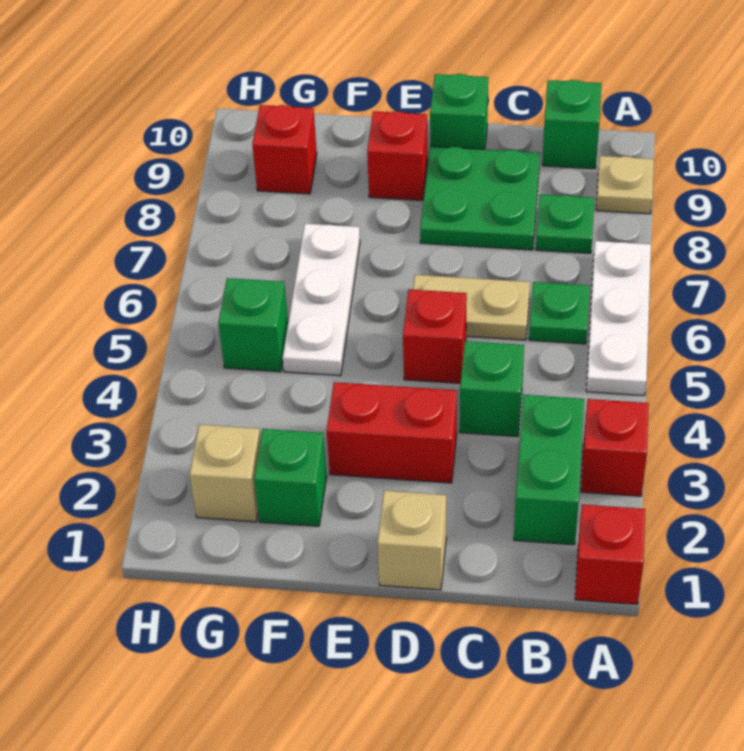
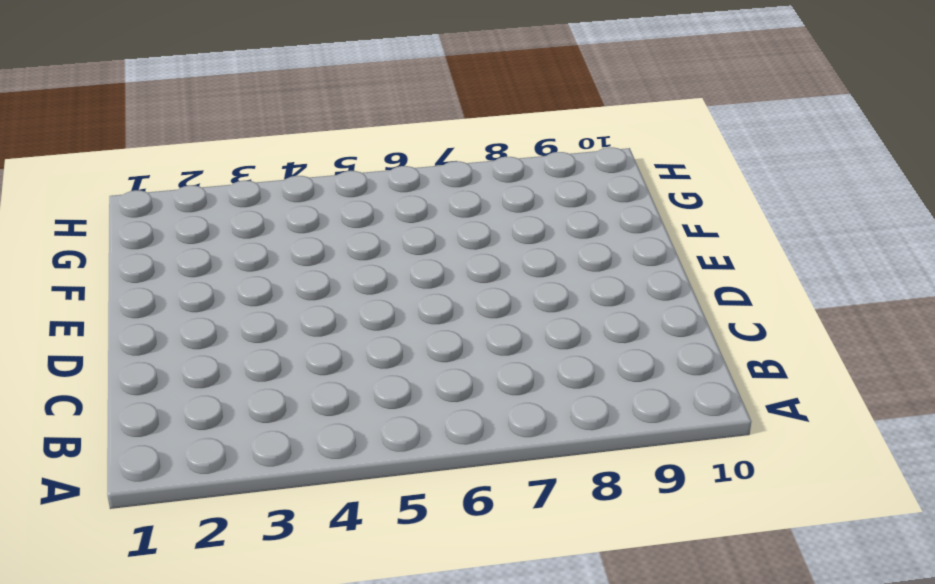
none -> red brick A1 level 1
none -> red brick A3 level 1
none -> white plate A5:A7 level 1

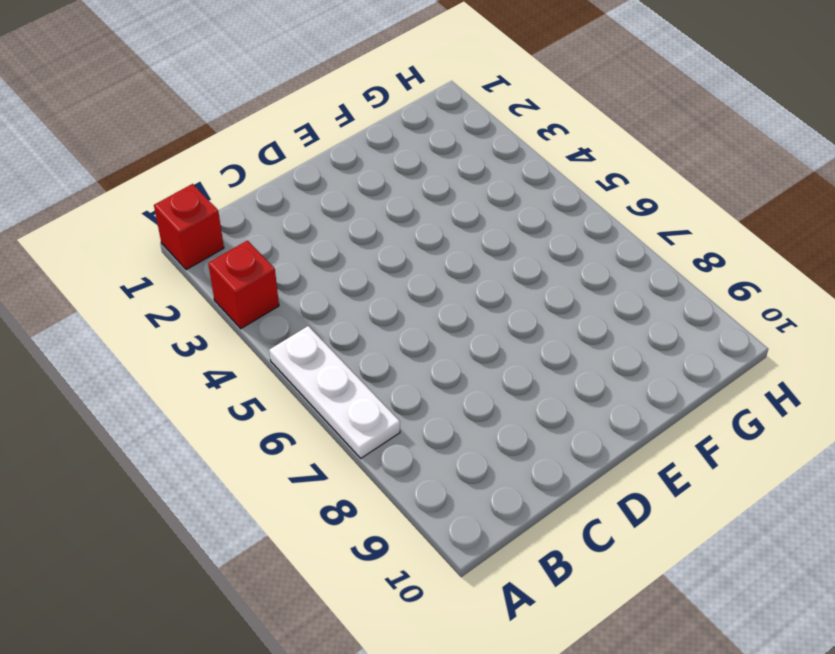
none -> tan plate A9 level 1
none -> green brick B2:B3 level 1
none -> green plate B6 level 1

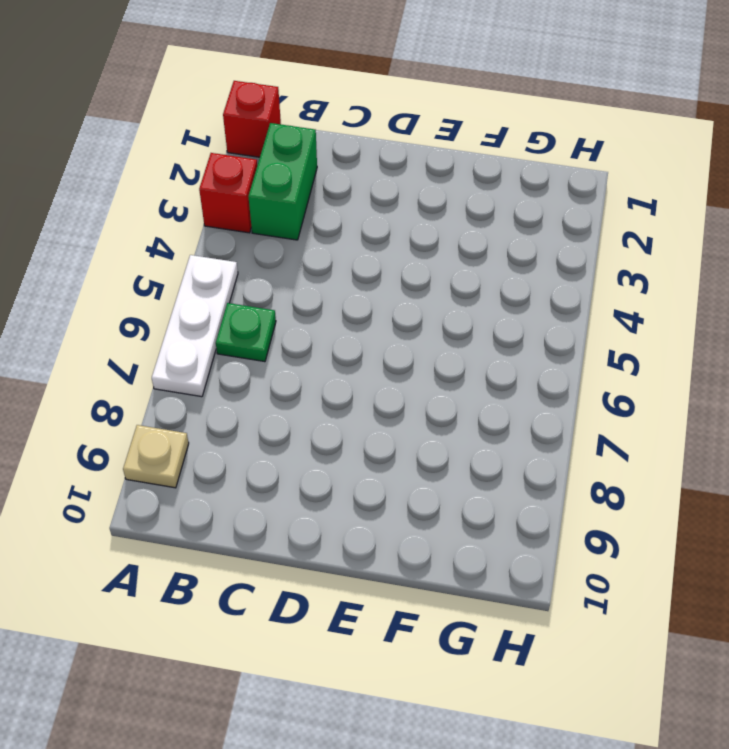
none -> green plate B8 level 1
none -> green brick B10 level 1
none -> green brick C4 level 1

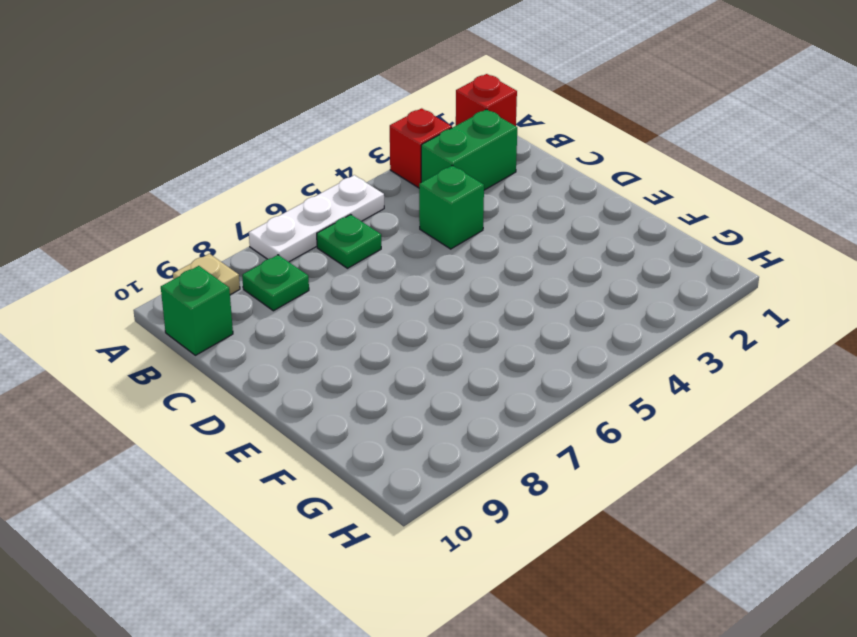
none -> tan plate C6:D6 level 1
none -> green plate C8:D9 level 1
none -> tan brick D1 level 1

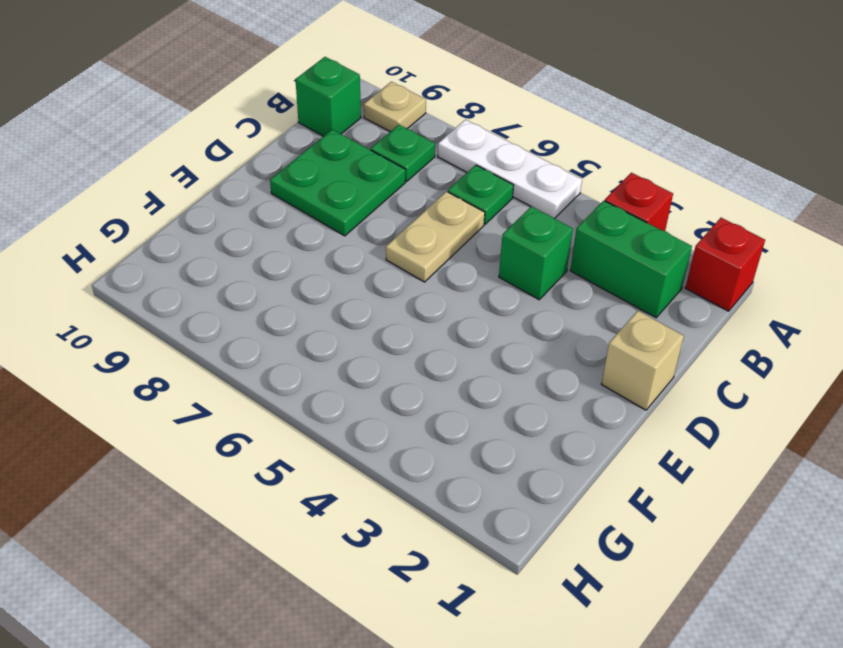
none -> red brick D3:E3 level 1
none -> red brick D5 level 1
none -> green brick D10 level 1

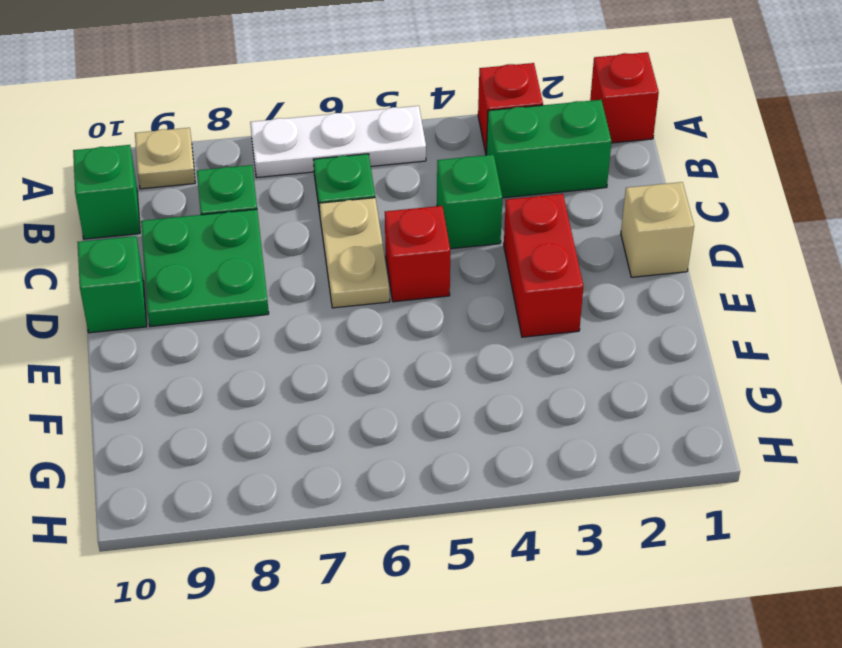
none -> red brick E9 level 1
none -> green brick F2 level 1
none -> white plate F5:F7 level 1

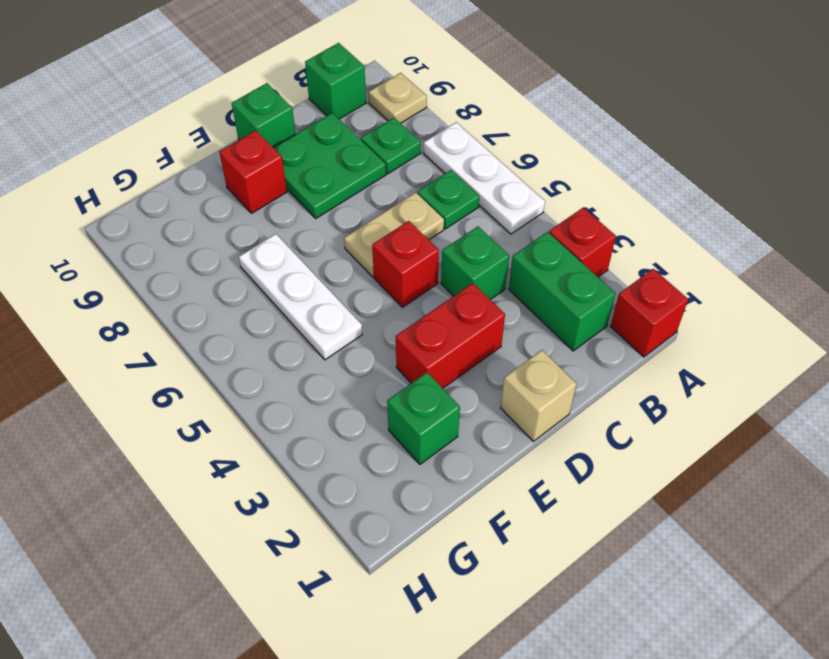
none -> tan brick G2 level 1
none -> green brick G5 level 1
none -> red brick G9 level 1

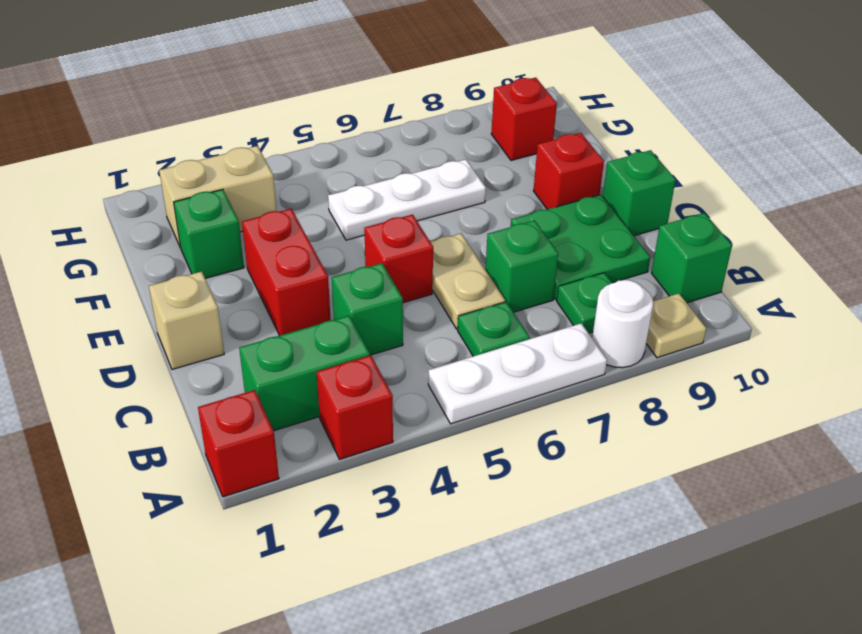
white round brick A8 level 1 -> none
green brick C7 level 1 -> green brick G5 level 1
tan brick G2:G3 level 1 -> tan brick G2 level 1

